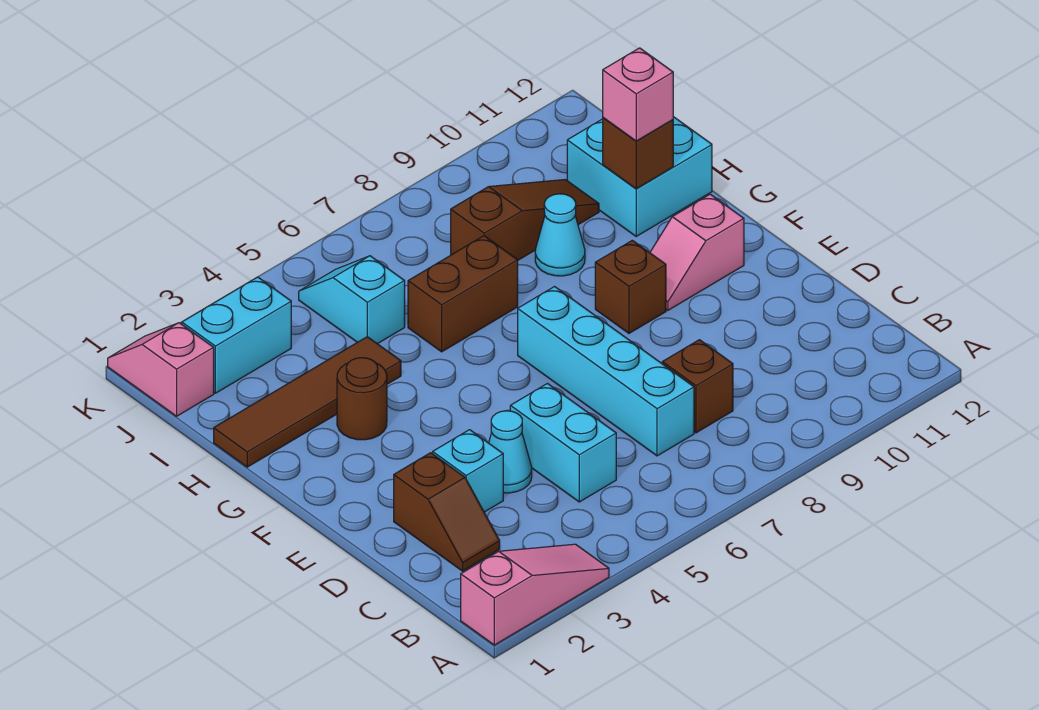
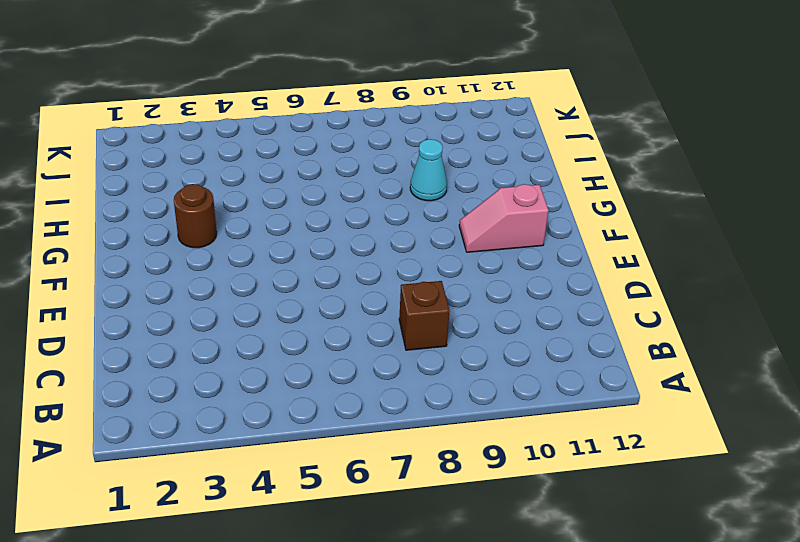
none -> pink slope A1:A3 level 1 top 1
none -> brown slope C2:D2 level 1 top D
none -> cyan brick C5:D5 level 1

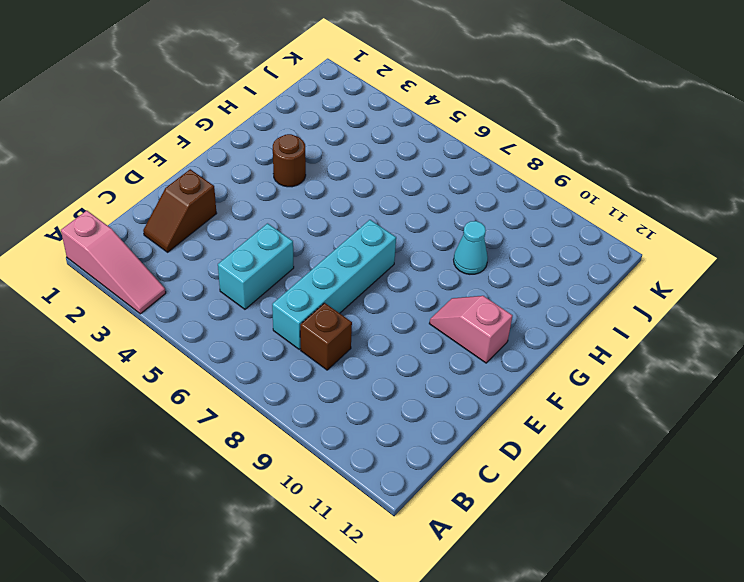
none -> cyan brick D3 level 1
none -> cyan cone D4 level 1
none -> brown brick F9 level 1

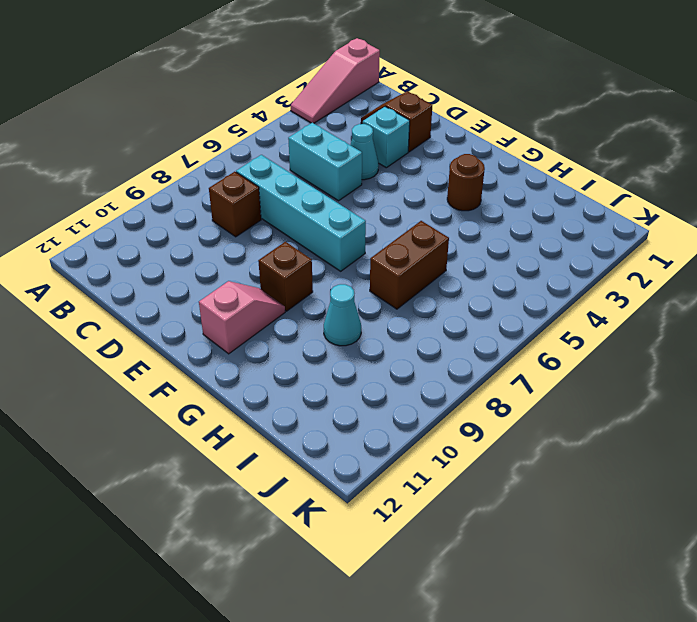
none -> brown tile H1:H4 level 1
none -> cyan brick H11:I12 level 1
none -> cyan slope I5:J5 level 1 top I

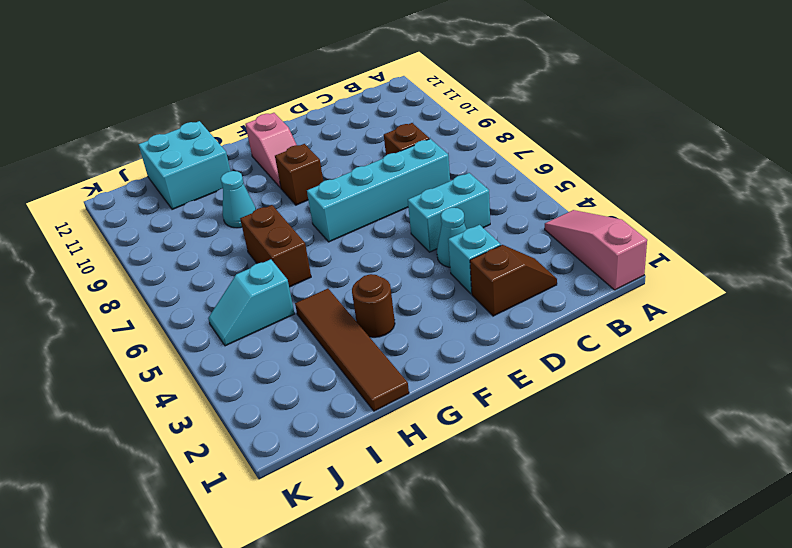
none -> brown slope I8:I10 level 1 top 8
none -> pink slope J1:K1 level 1 top J
none -> cyan brick J2:J3 level 1

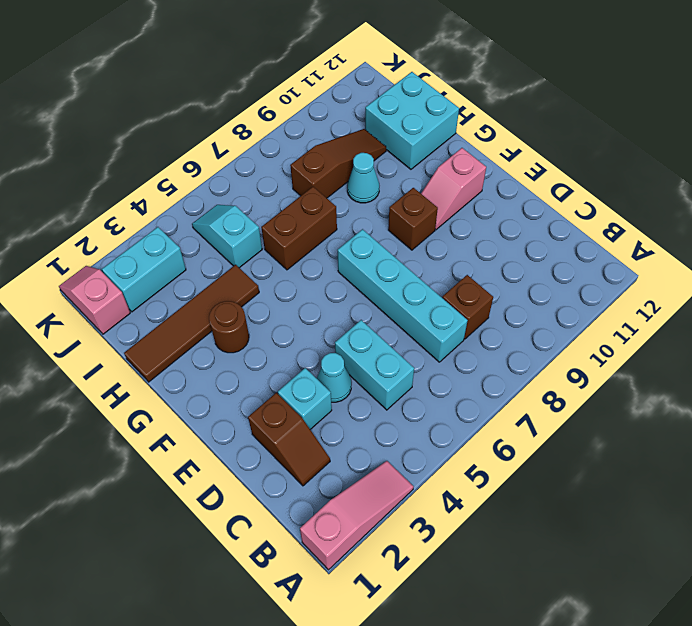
none -> brown brick H11 level 2
none -> pink brick H11 level 3

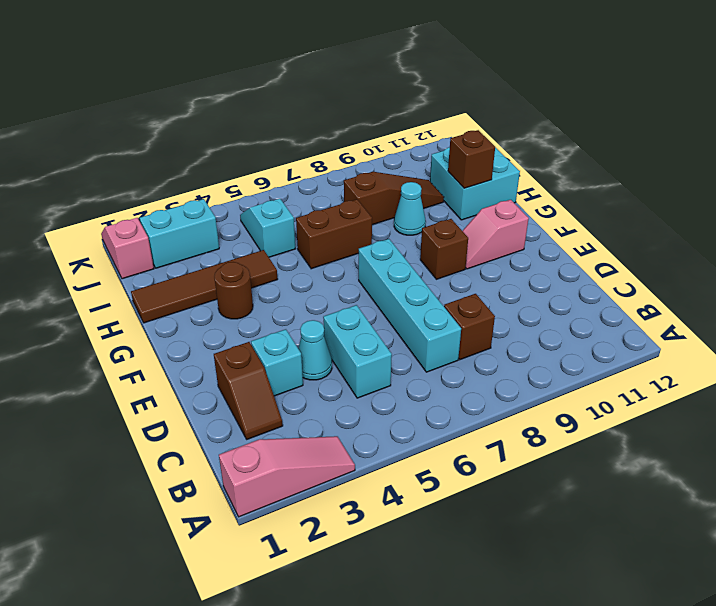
none -> pink brick H11 level 3

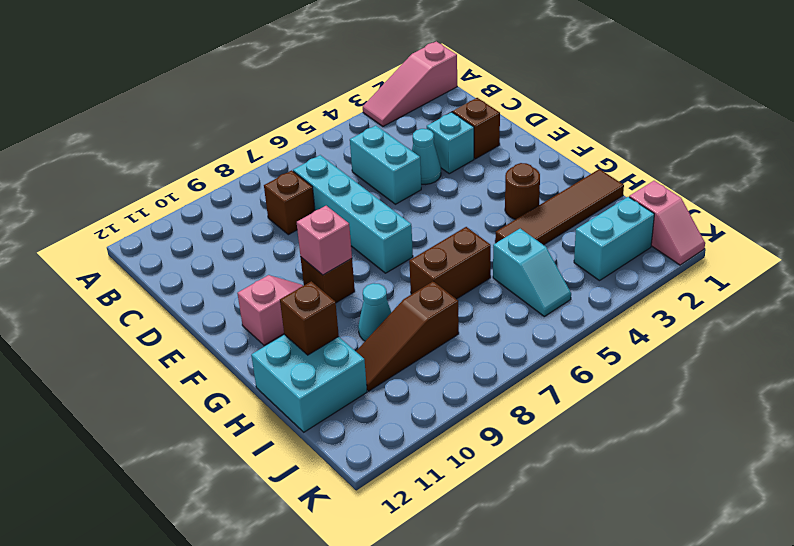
pink brick F9 level 2 -> pink brick H11 level 3

